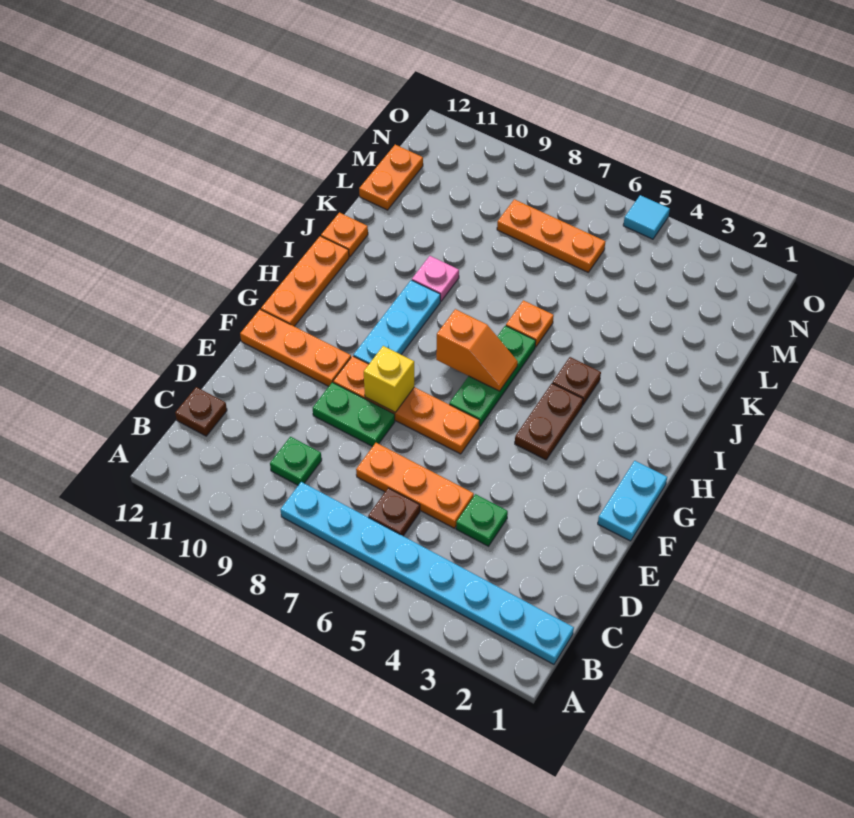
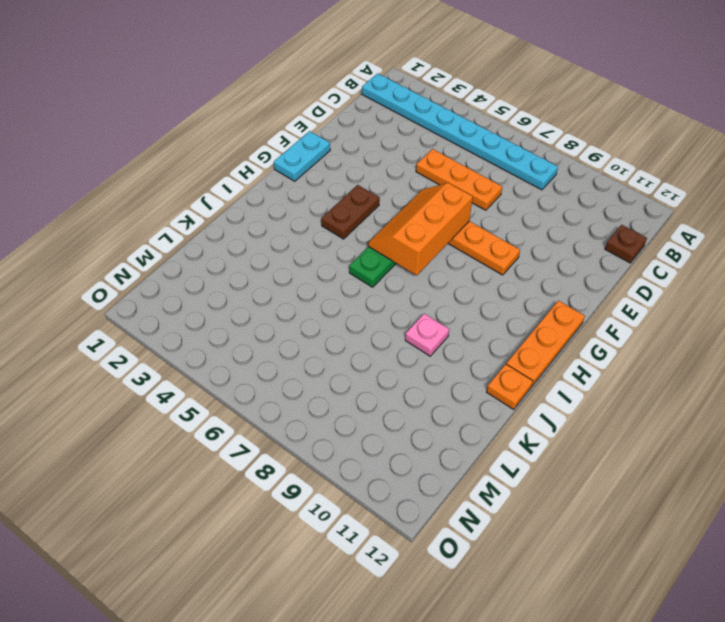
orange slope F6:H7 level 2 top 7 -> orange slope H6:H7 level 2 top 7
none -> brown plate C6 level 1
none -> green plate C9 level 1
none -> green plate D4 level 1

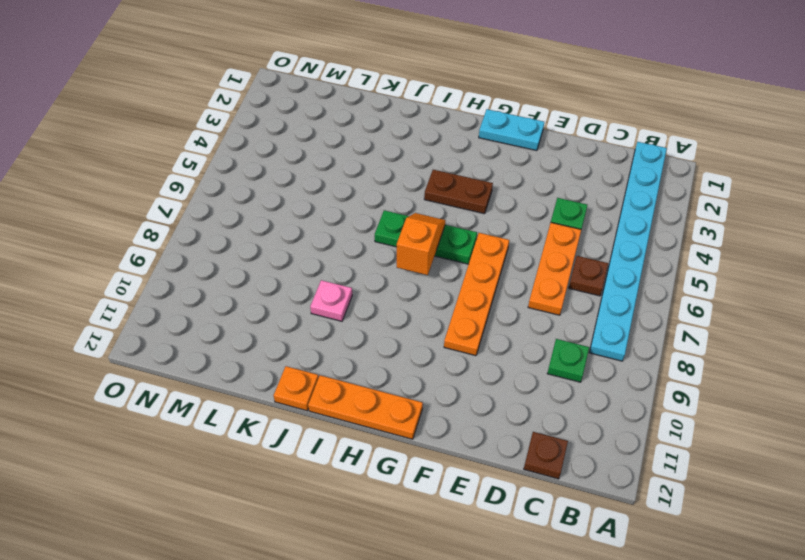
none -> green plate E8:E9 level 1
none -> orange plate F10:F12 level 1
none -> cyan plate G9:I9 level 1

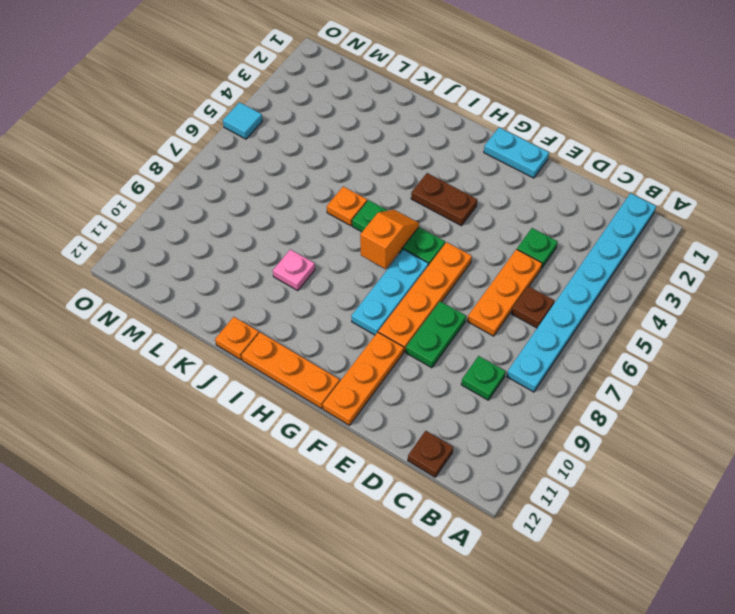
cyan plate G7:G9 level 1 -> cyan plate G9:I9 level 1
none -> brown plate I4 level 1
none -> orange plate L12:M12 level 1
none -> orange plate M6:M8 level 1

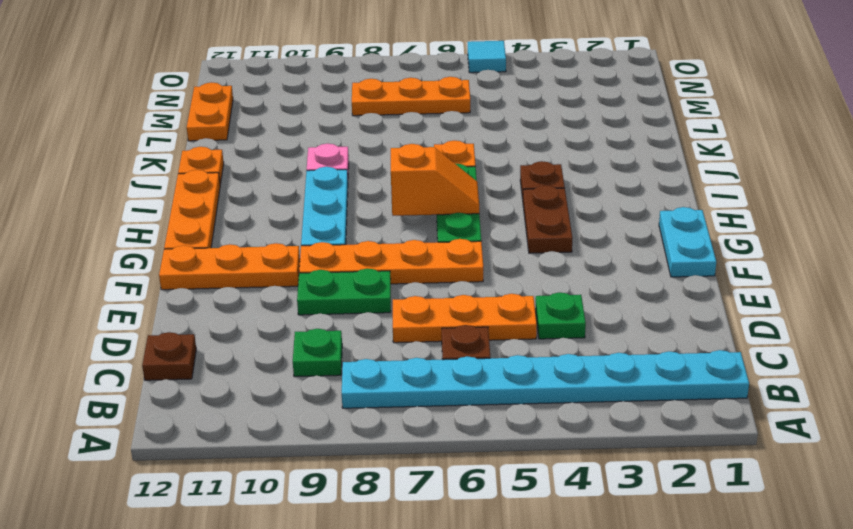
none -> yellow brick F8 level 2

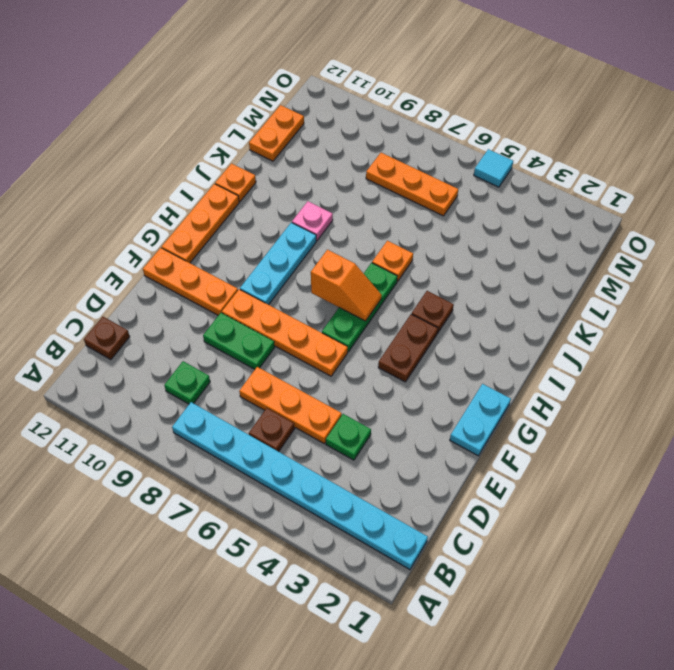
none -> yellow brick F8 level 2

